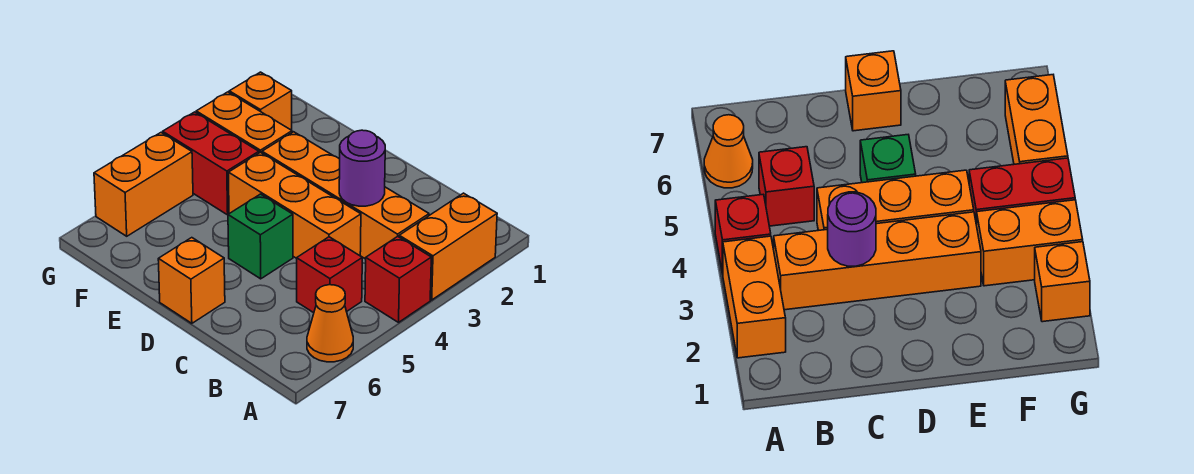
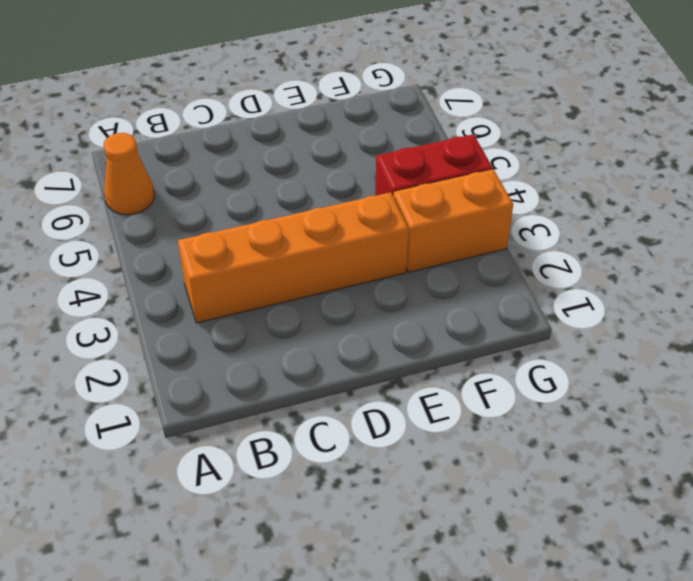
none -> orange brick A2:A3 level 1
none -> red brick A4 level 1
none -> red brick B5 level 1

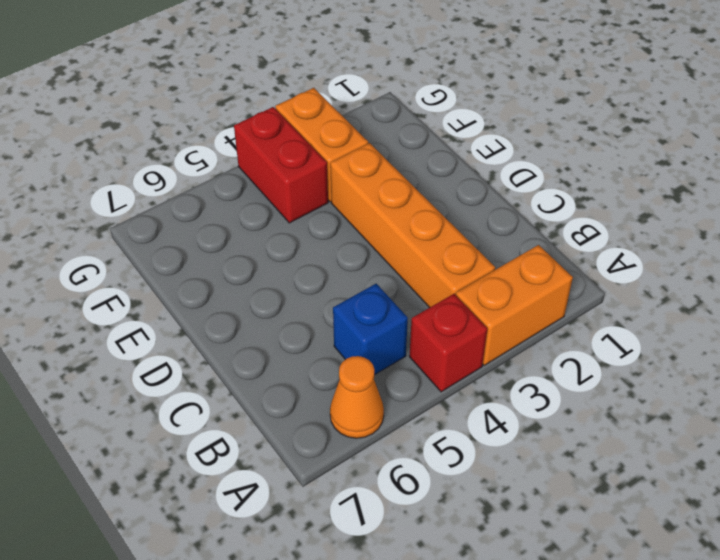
blue brick B5 level 1 -> red brick B5 level 1
none -> orange brick C4:E4 level 1
none -> green brick D5 level 1
none -> orange brick D7 level 1

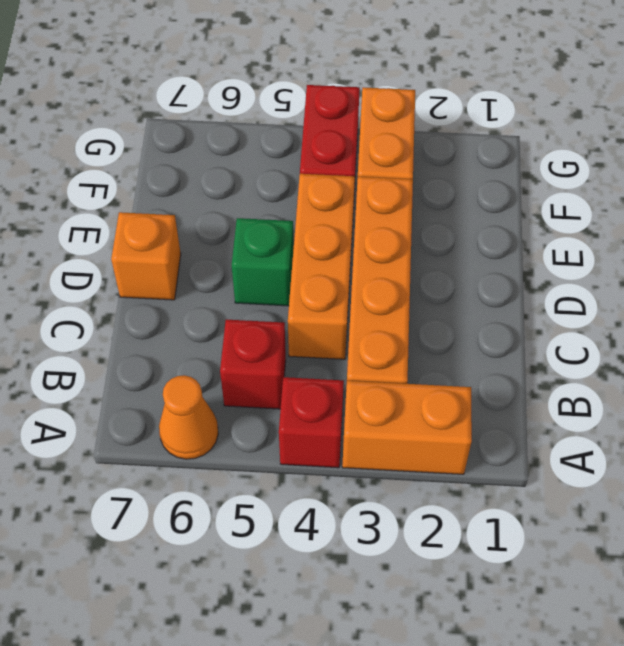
none -> orange brick G2 level 1
none -> orange brick G5:G6 level 1
none -> purple round brick C3 level 2

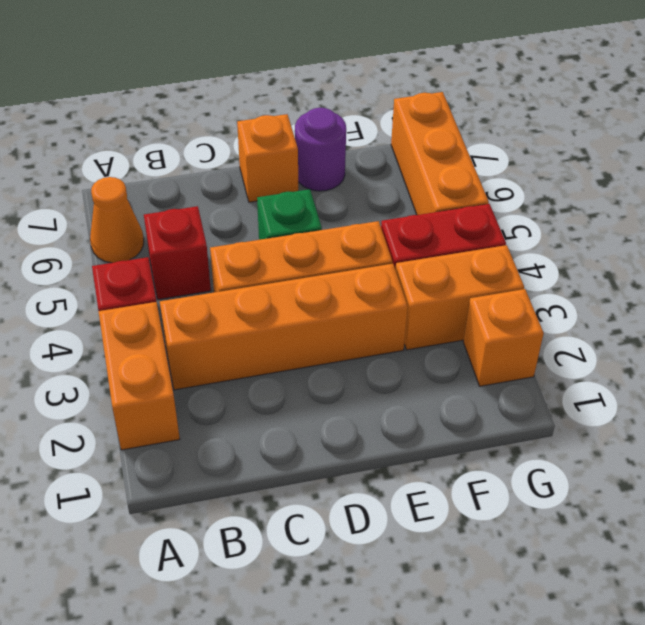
purple round brick E7 level 1 -> purple round brick C3 level 2
orange brick G5:G7 level 1 -> orange brick G5:G6 level 1

